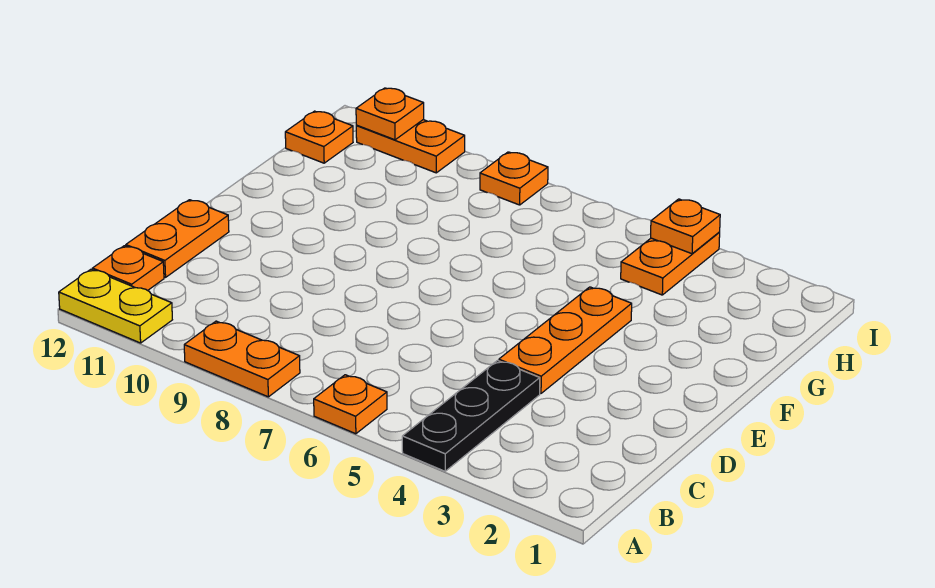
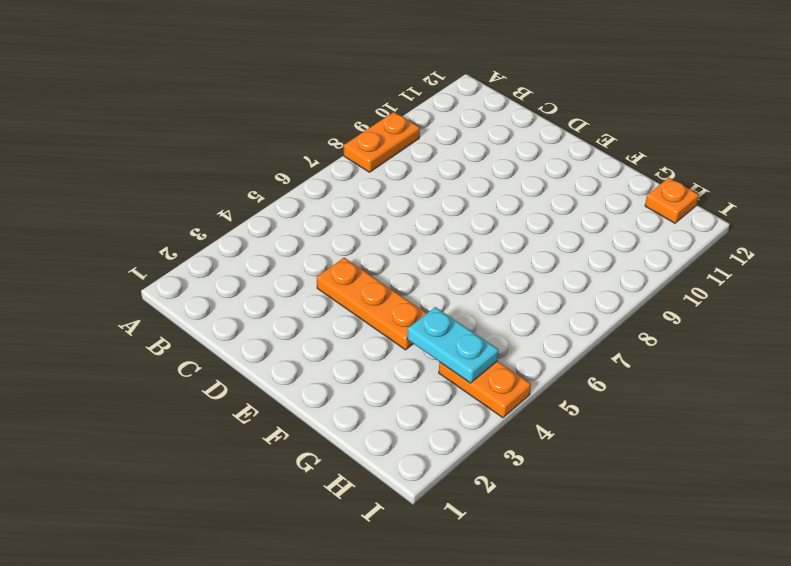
cyan plate G4:H4 level 2 -> none
none -> black plate A4:C4 level 1
none -> orange plate A6 level 1
none -> yellow plate A11:A12 level 1

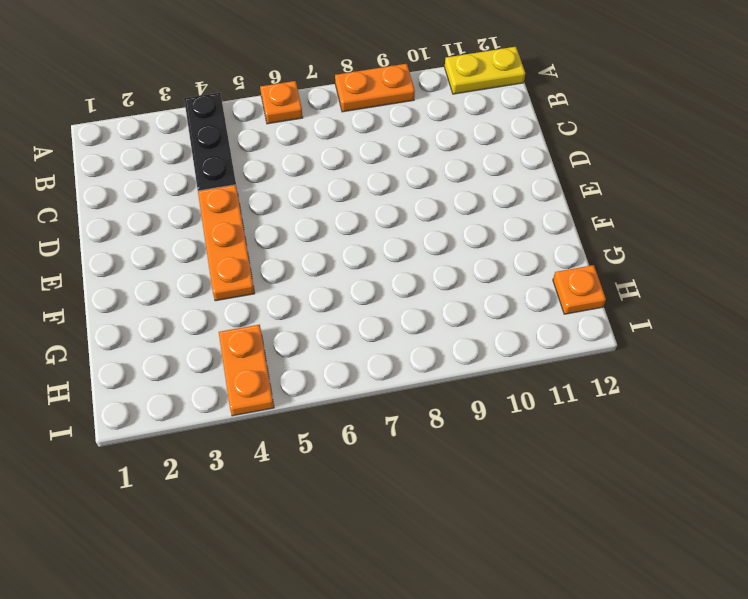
none -> orange plate B12 level 1
none -> orange plate C12:D12 level 1
none -> orange plate I8 level 1

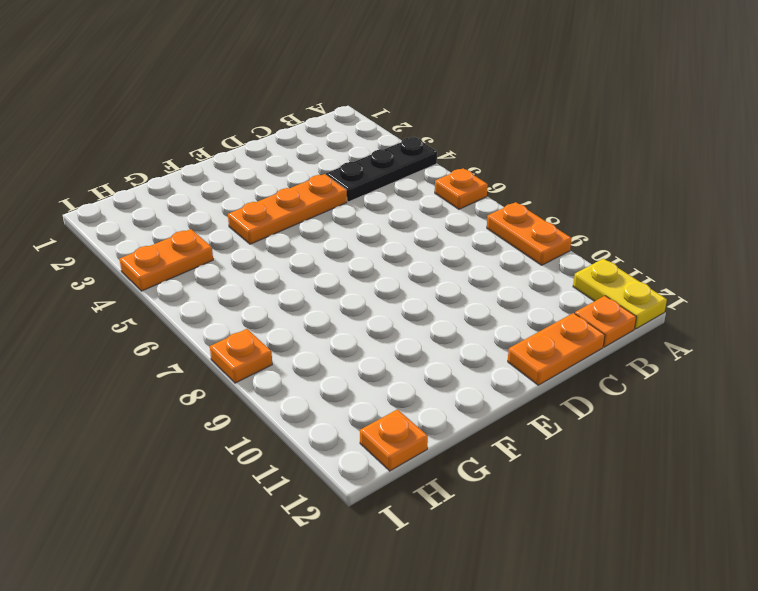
none -> orange plate I10:I11 level 1
none -> orange plate I4 level 2
none -> orange plate I11 level 2

